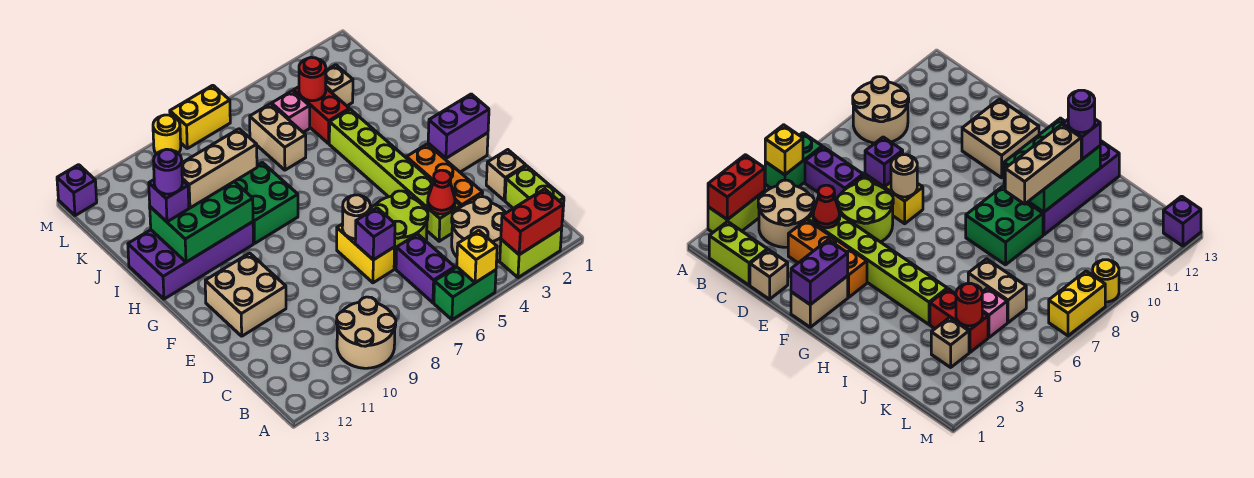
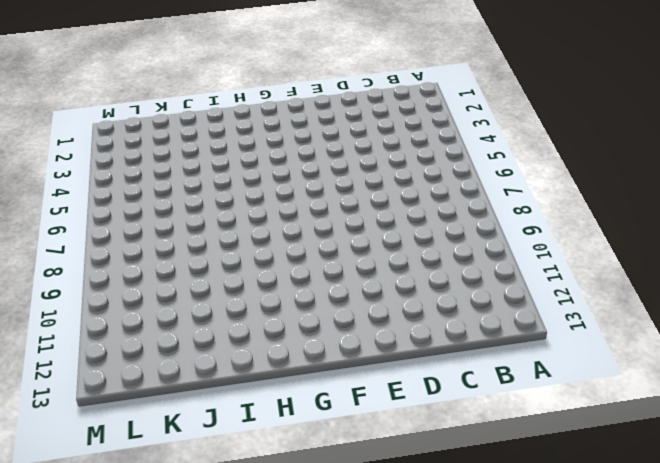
none -> lime brick A2:A3 level 1
none -> green brick A5:A6 level 1
none -> tan round brick A9:B10 level 1
none -> lime brick B1:C1 level 1

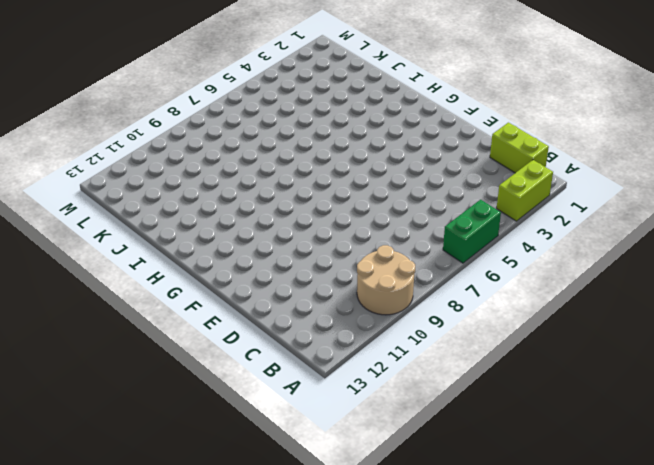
none -> tan round brick B3:C4 level 1
none -> purple brick B6:C6 level 1
none -> tan brick D1 level 1
none -> orange brick D3:F3 level 1

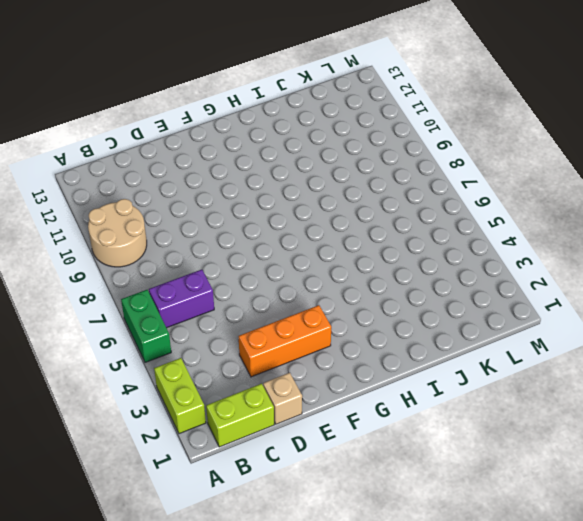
none -> tan round brick B3:C4 level 1
none -> lime brick D4:I4 level 1
none -> lime round brick D5:E6 level 1
none -> yellow brick D7:E7 level 1

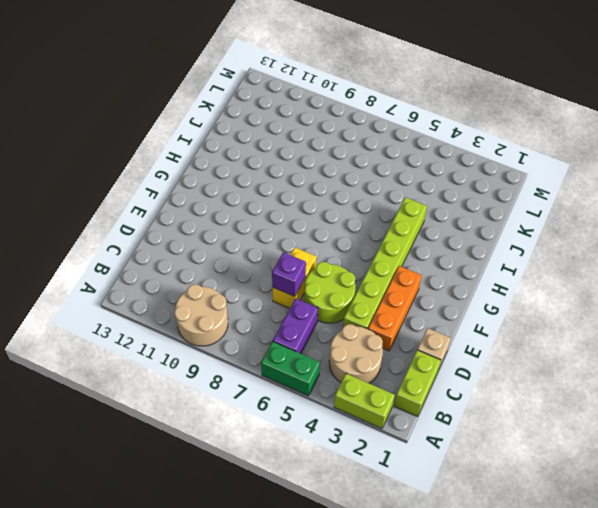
none -> tan brick E11:F12 level 1
none -> tan brick F1:F2 level 1
none -> green brick H8:I9 level 1
none -> purple brick H10:I13 level 1

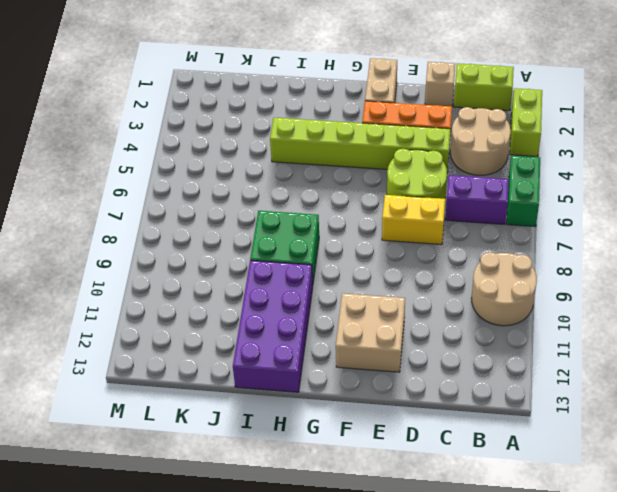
none -> red brick J4:K4 level 1
none -> tan brick J6:K6 level 1
none -> tan brick K3 level 1
none -> pink brick K5 level 1

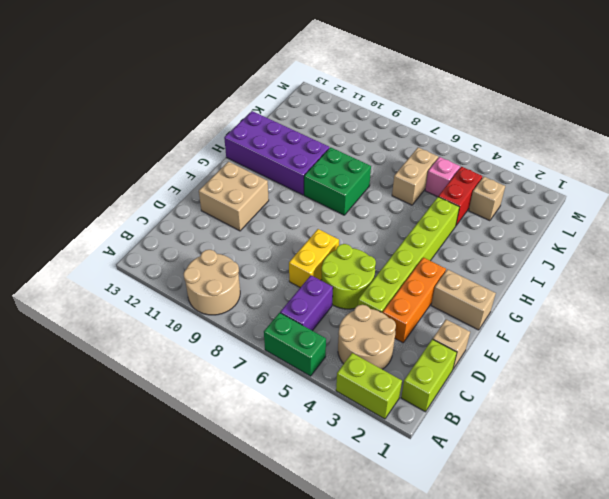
none -> yellow brick M7:M8 level 1
none -> yellow round brick M9 level 1
none -> purple brick M13 level 1
none -> red brick A2:A3 level 2

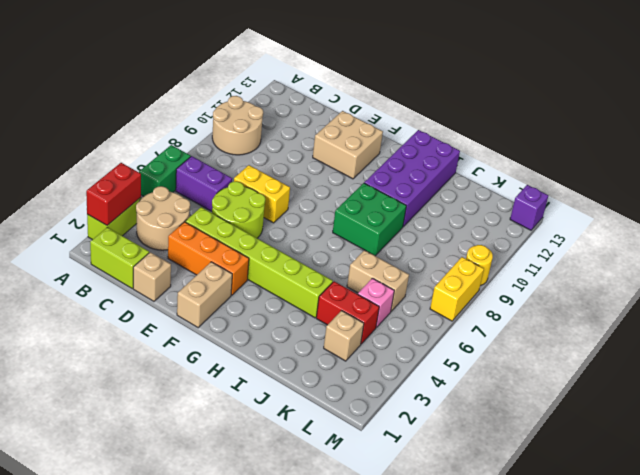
none -> yellow brick A5 level 2
none -> red cone D4 level 2
none -> purple brick D7 level 2
none -> tan round brick E7 level 2

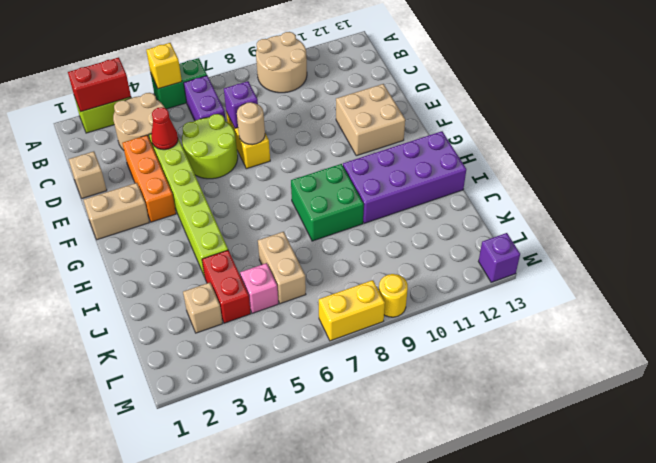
none -> lime brick B1:C1 level 1
none -> purple brick F1:F2 level 2
none -> green brick H10:I12 level 2
none -> red round brick K4 level 2

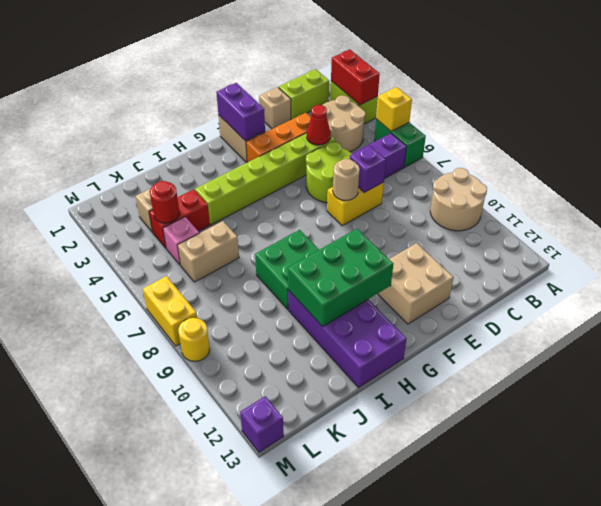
green brick G10:I11 level 2 -> green brick H10:I12 level 2
none -> tan brick I9:I11 level 3
none -> purple brick I12 level 3
none -> purple round brick I12 level 4

